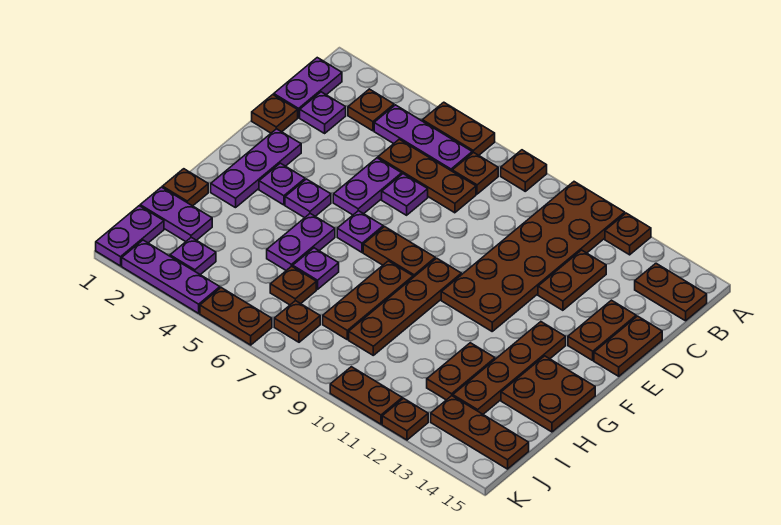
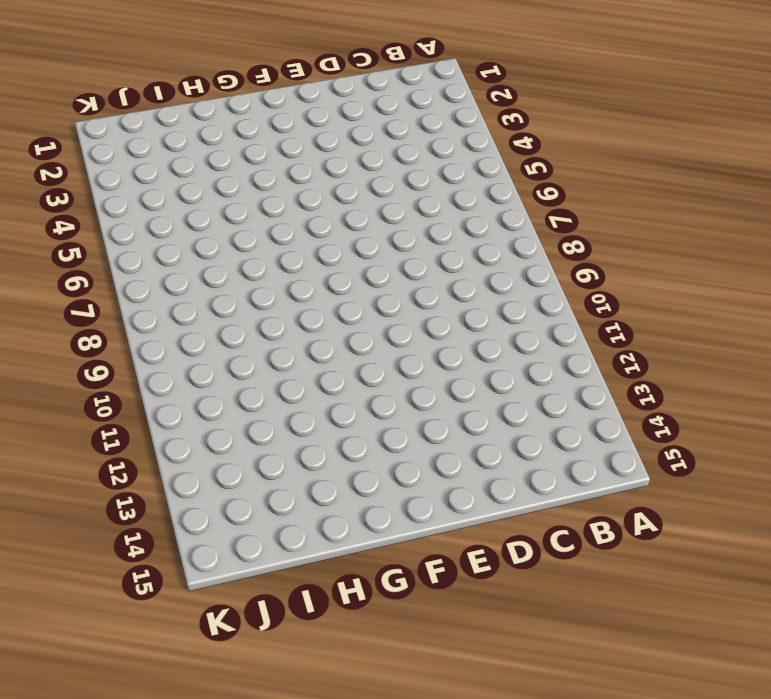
none -> brown plate A5:A6 level 1
none -> brown plate A8 level 1
none -> brown plate A10:F11 level 1
none -> brown plate A12 level 1

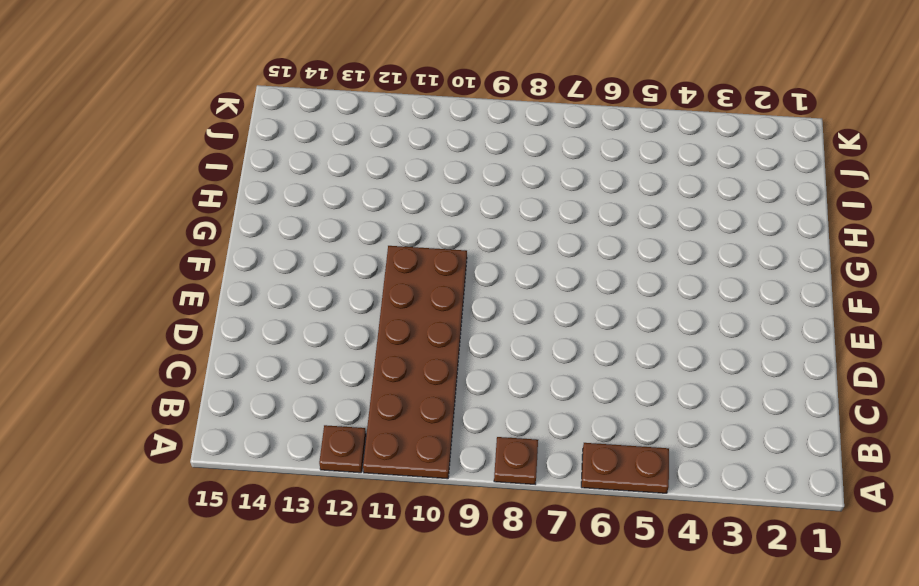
none -> purple plate B1:C1 level 1
none -> brown plate B3 level 1
none -> purple plate B4:B6 level 1
none -> brown plate B7 level 1

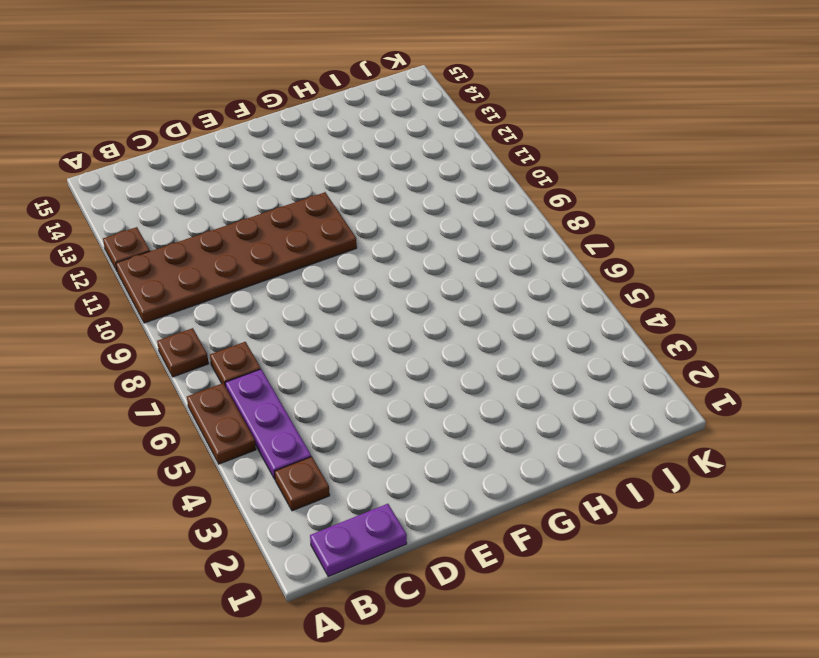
none -> brown plate B14:B15 level 1
none -> purple plate C2 level 1
none -> brown plate C5:C7 level 1
none -> brown plate C12:D12 level 1

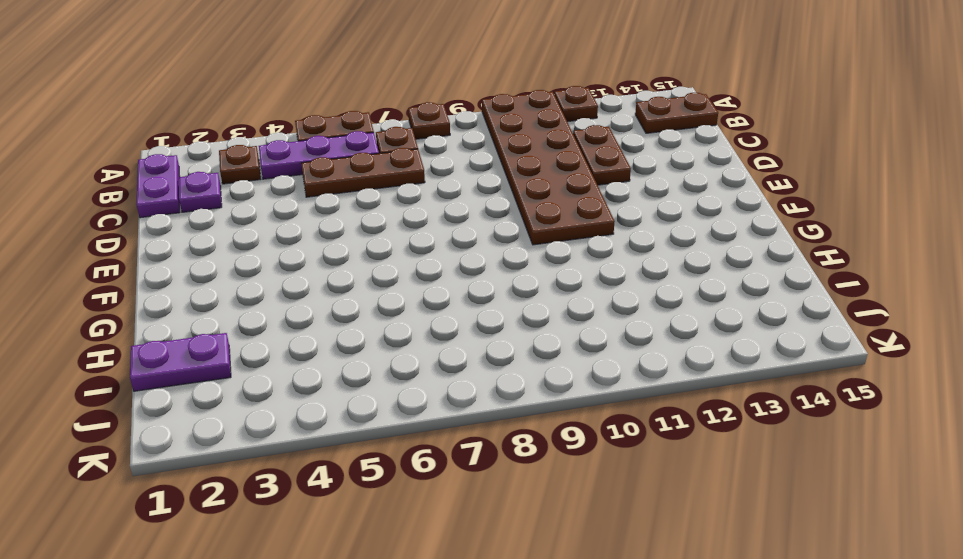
none -> brown plate D1 level 1
none -> purple plate D5:E5 level 1
none -> purple plate D6 level 1
none -> brown plate D14:E14 level 1

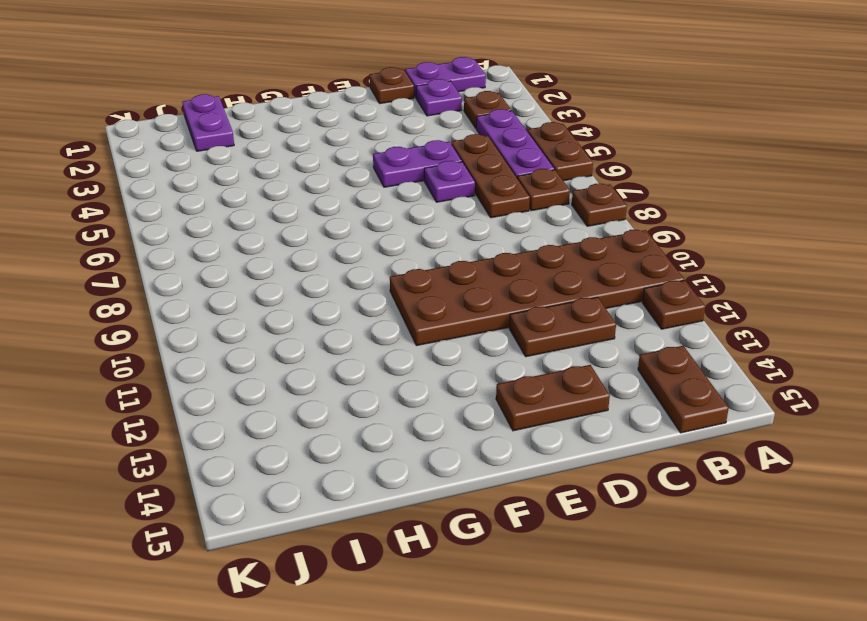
none -> brown plate D15:E15 level 1
none -> purple plate E2:G2 level 1
none -> purple plate F3 level 1
none -> purple plate F4 level 1

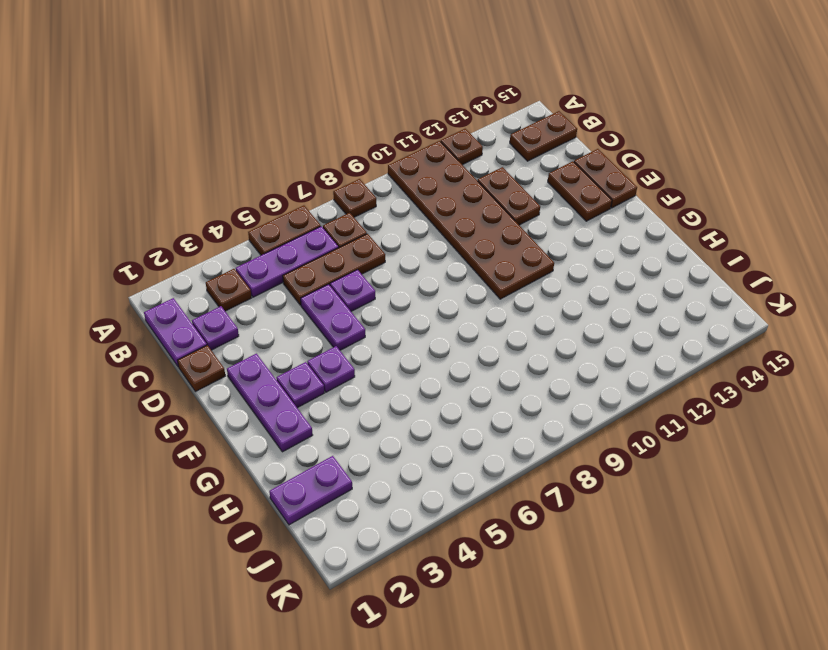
none -> purple plate F6 level 1
none -> brown plate F7:F8 level 1
none -> brown plate F9:I9 level 1
none -> brown plate F13:I13 level 1

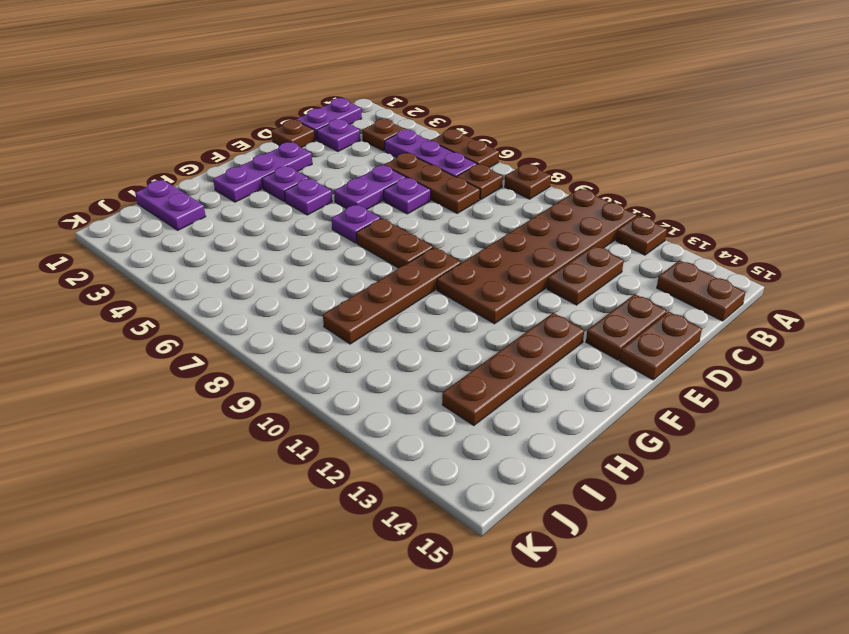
none -> purple plate G5:H5 level 1
none -> brown plate G8:I8 level 1
none -> brown plate G14:H15 level 1
none -> brown plate H1 level 1

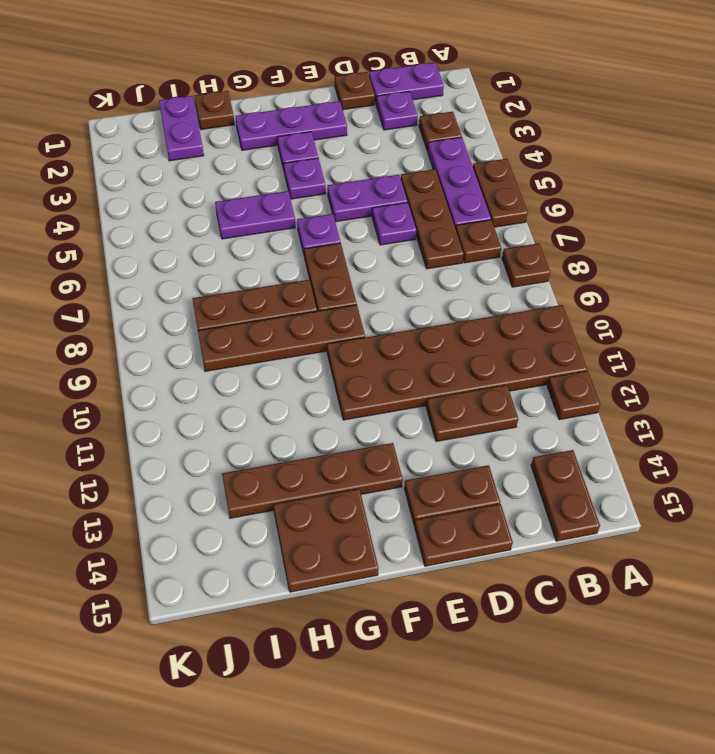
none -> purple plate H6 level 1
none -> brown plate H12:I12 level 1
none -> brown plate I6 level 1
none -> purple plate J1:K1 level 1

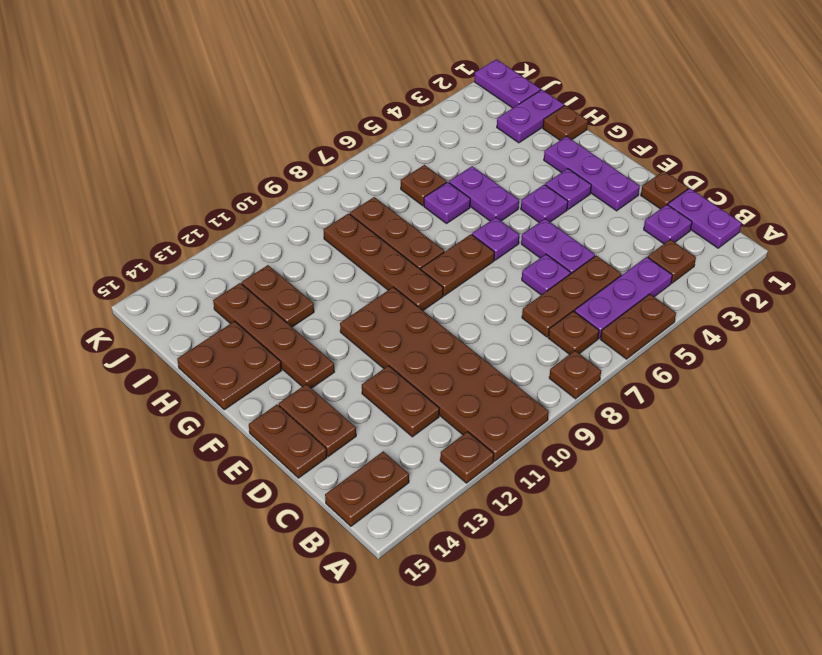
none -> purple plate J3 level 1
none -> brown plate J7 level 1
none -> brown plate J13:J15 level 1
none -> purple plate K2:K4 level 1

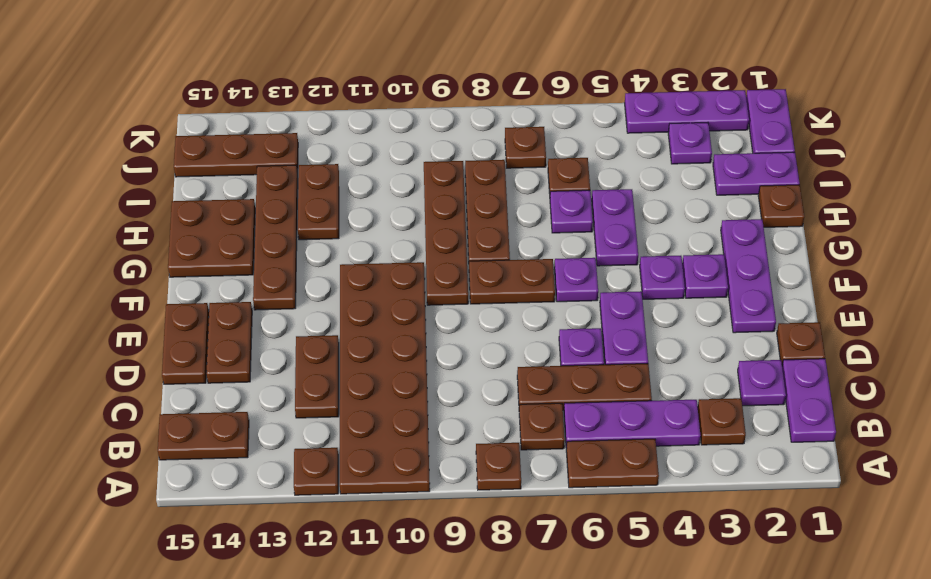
none -> brown plate K5:K6 level 1
none -> brown plate K10:K11 level 1
none -> brown plate K12 level 1

